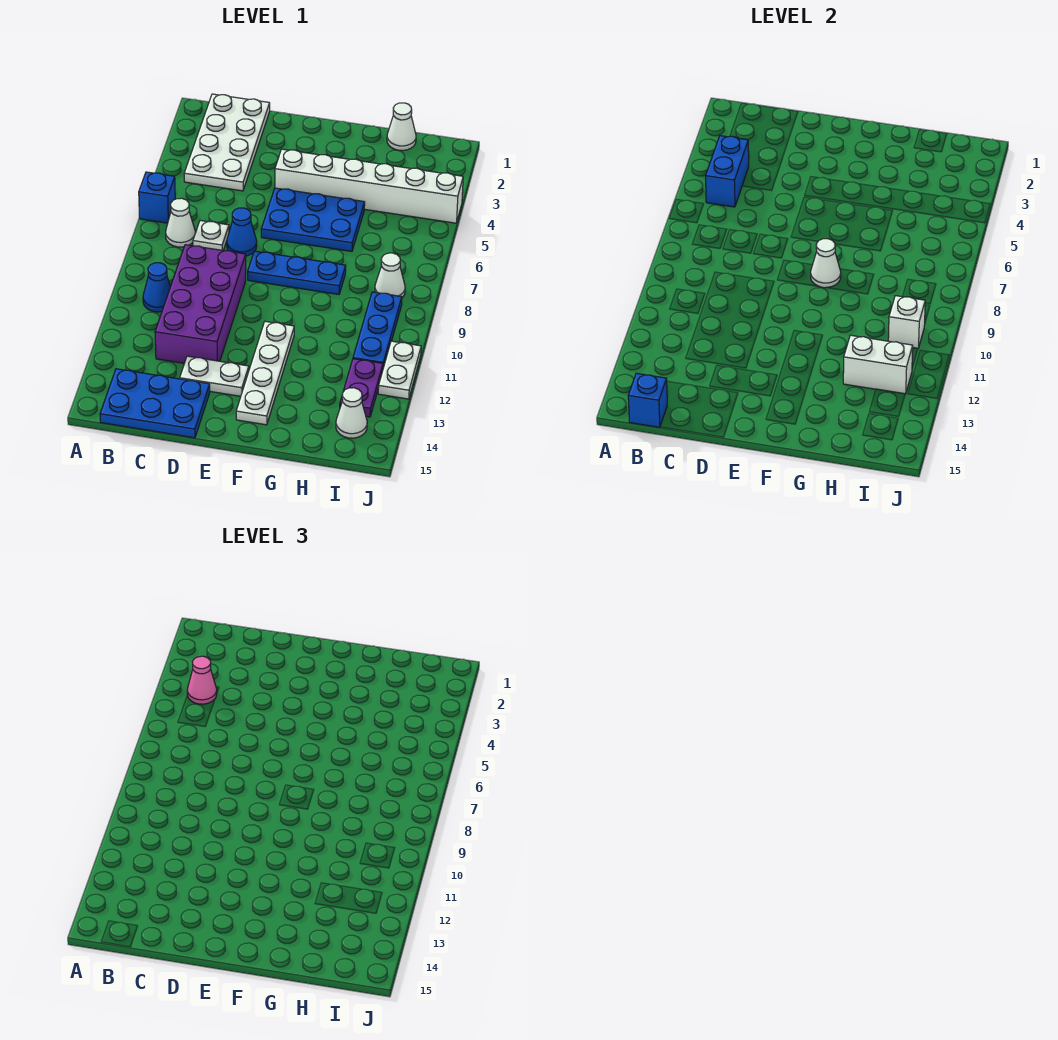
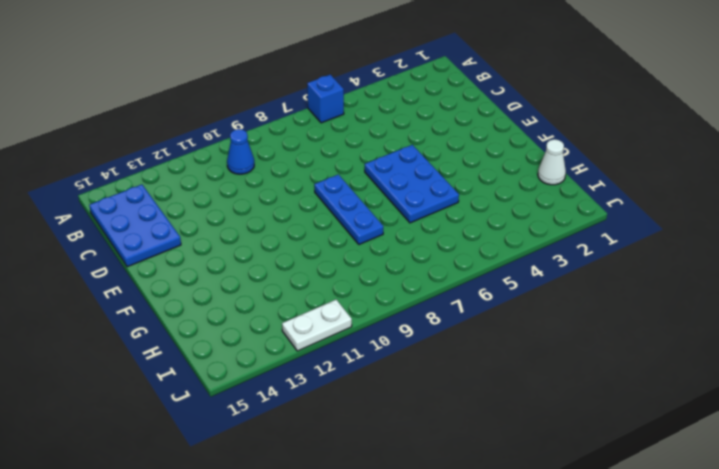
none -> white plate B1:C4 level 1
none -> white cone B7 level 1
none -> white plate C7 level 1

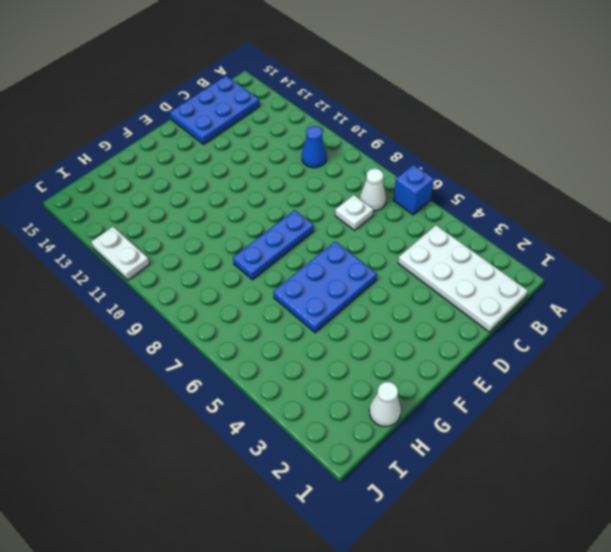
none -> purple brick C9:D12 level 1
none -> blue cone D7 level 1
none -> white plate D13:E13 level 1

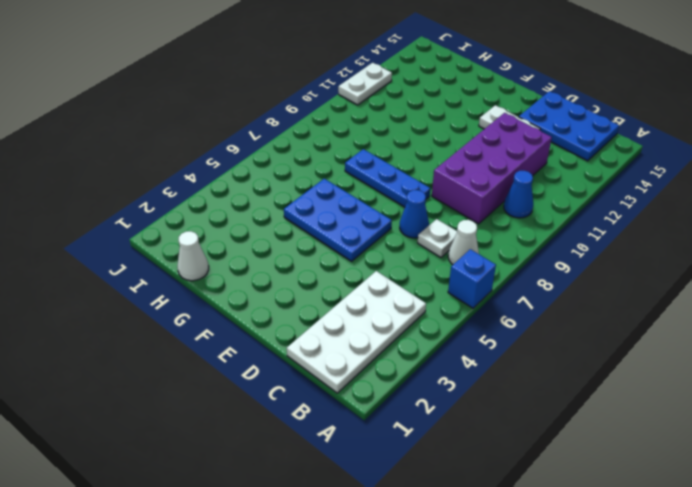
none -> white brick E4:J4 level 1
none -> white plate F11:F14 level 1
none -> white cone I8 level 1

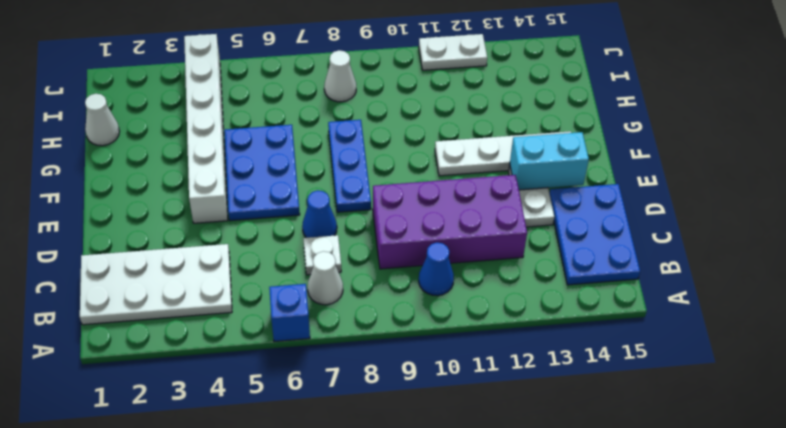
cyan brick E13:E14 level 2 -> none
none -> blue plate I9:I11 level 1
none -> purple plate I12:I13 level 1
none -> white cone I14 level 1

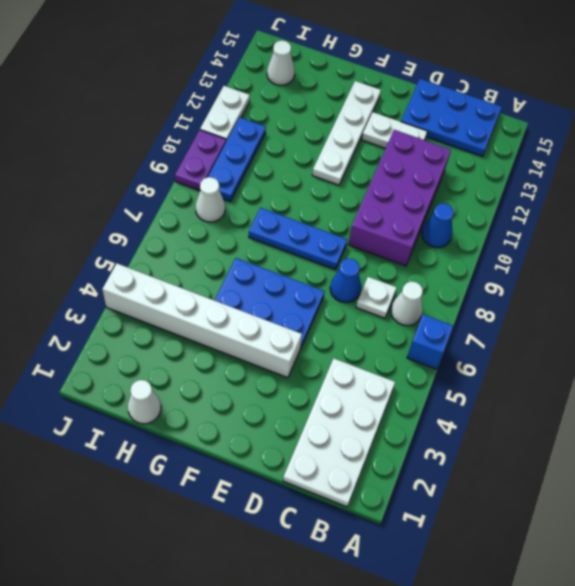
purple plate J9:J10 level 1 -> purple plate I12:I13 level 1
none -> blue brick B4:B5 level 2
none -> blue brick B15 level 2
none -> white cone F8 level 2

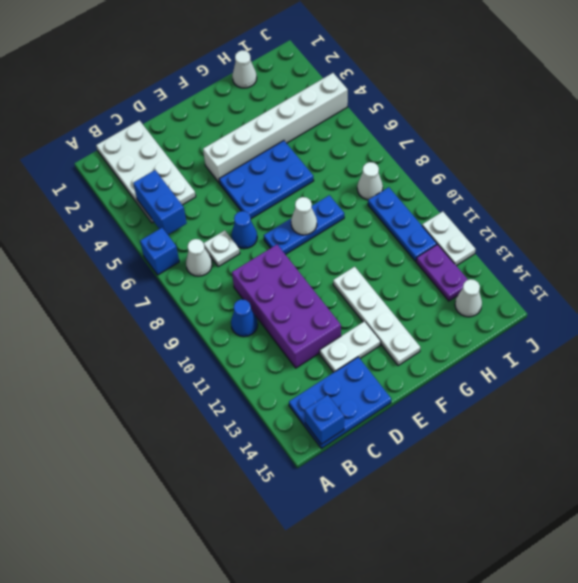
none -> white brick H12:I12 level 2
none -> white brick I10 level 2
none -> pink cone B4 level 3

